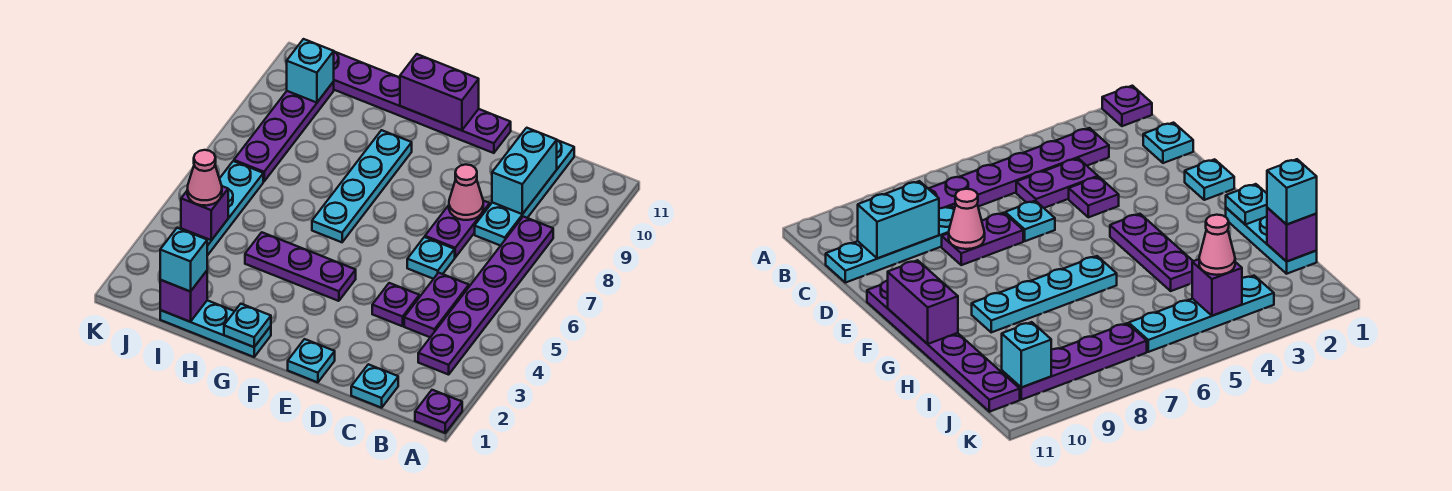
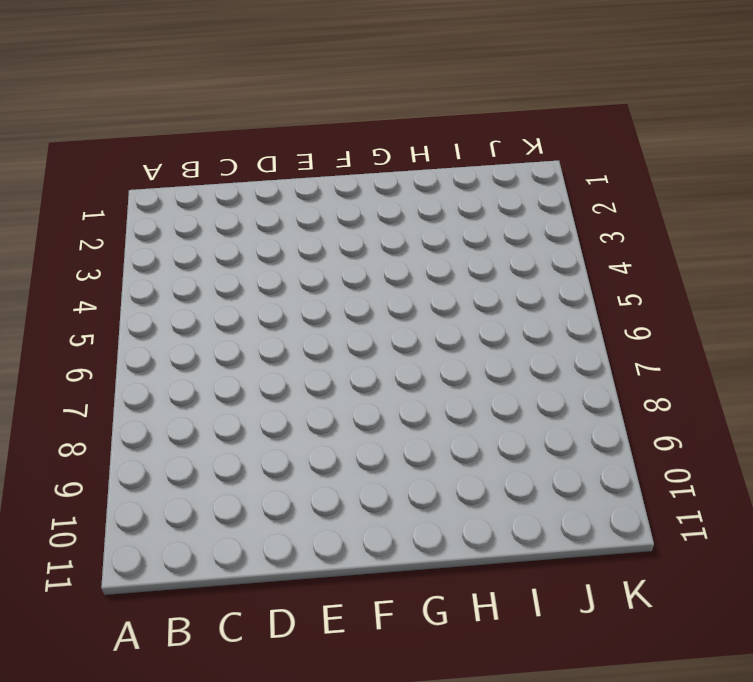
none -> purple plate A1 level 1
none -> purple plate B3:B8 level 1
none -> cyan plate C1 level 1

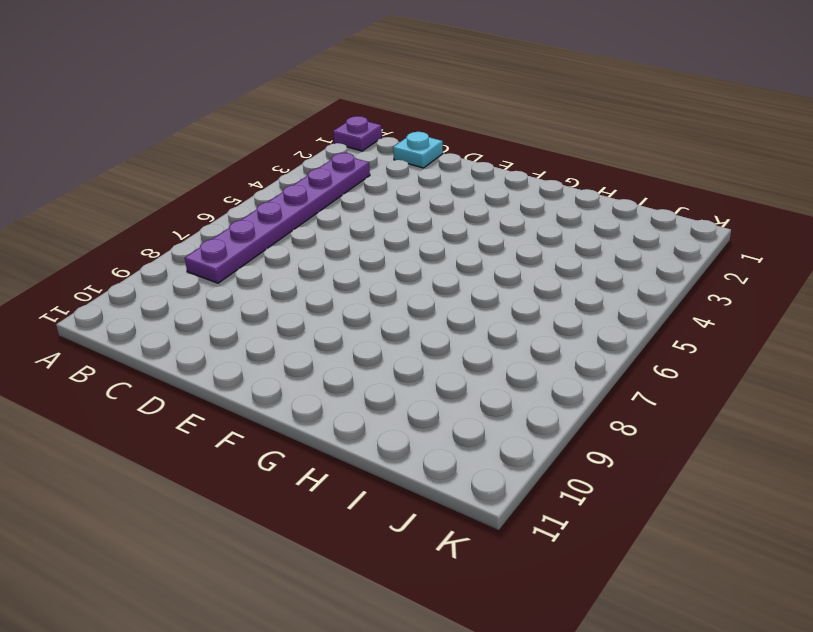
none -> purple plate C4:C5 level 1
none -> cyan plate C8:C11 level 1
none -> purple plate D4 level 1

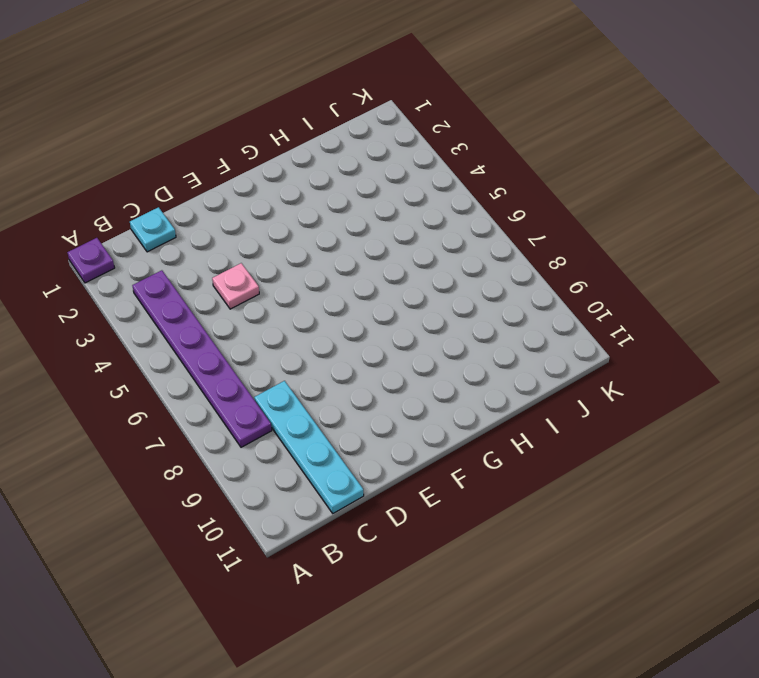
pink plate D4 level 1 -> purple plate D4 level 1
none -> purple plate C4:C5 level 1
none -> cyan plate D6 level 1
none -> purple plate D7:D8 level 1

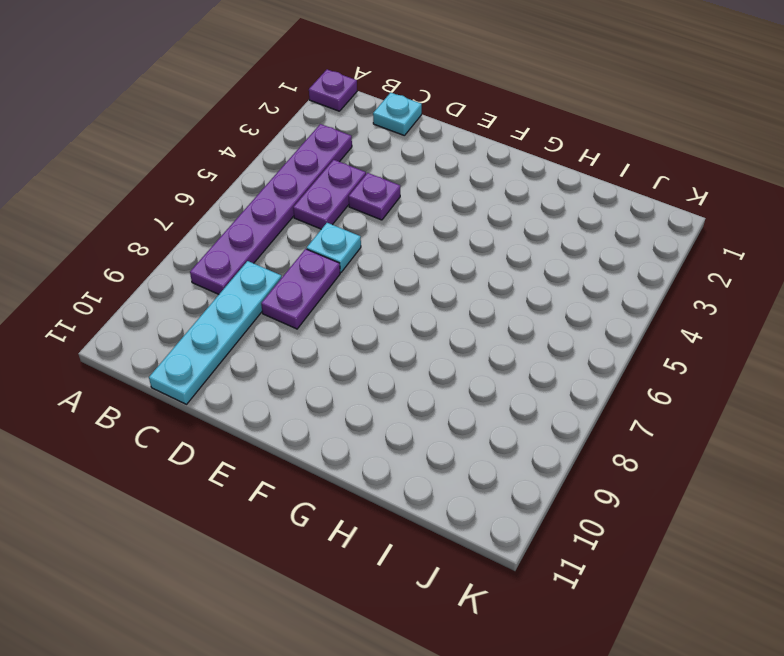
none -> cyan plate E1 level 1
none -> purple plate E11:J11 level 1
none -> purple plate F4:H4 level 1

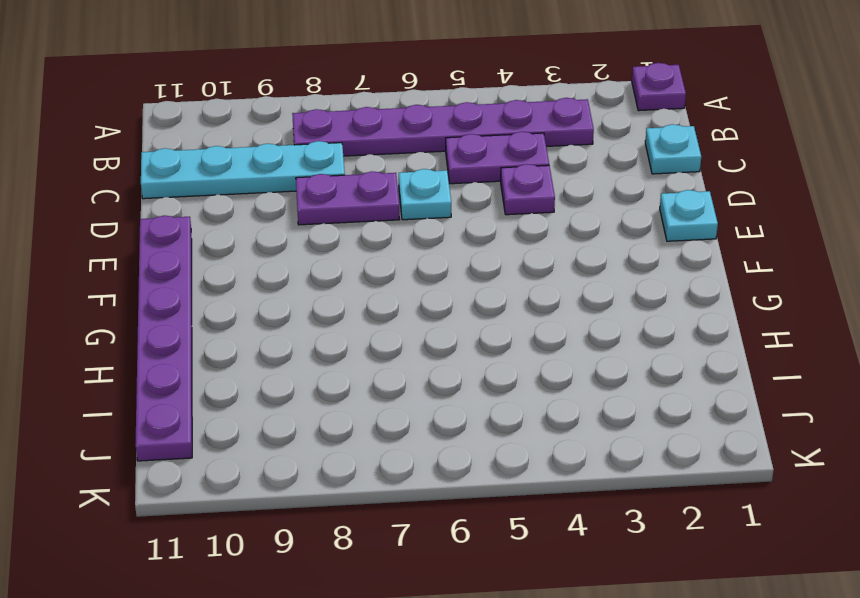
none -> purple plate F4:H4 level 1
none -> cyan plate G1:I1 level 1
none -> cyan plate G6:G9 level 1

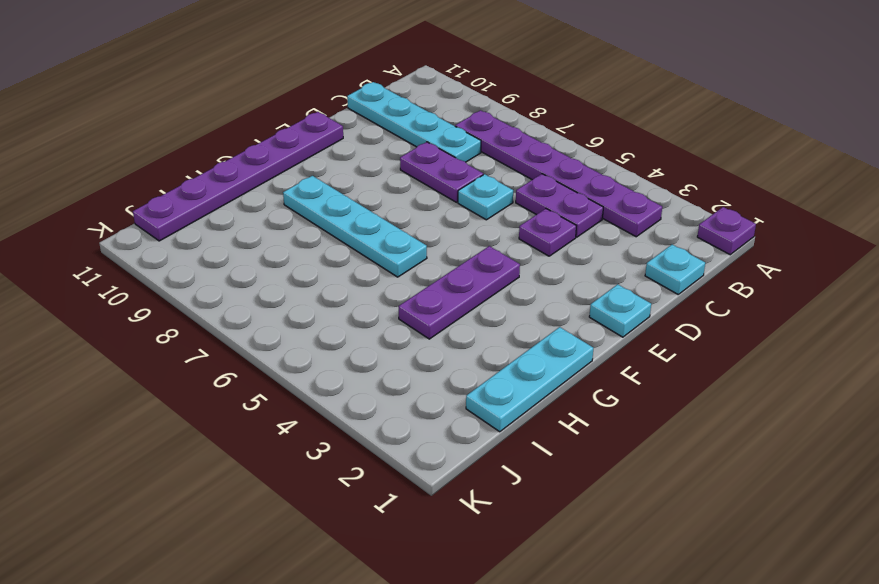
none -> cyan plate J3:J6 level 1
none -> purple plate J7:J10 level 1
none -> cyan brick C9:C10 level 2

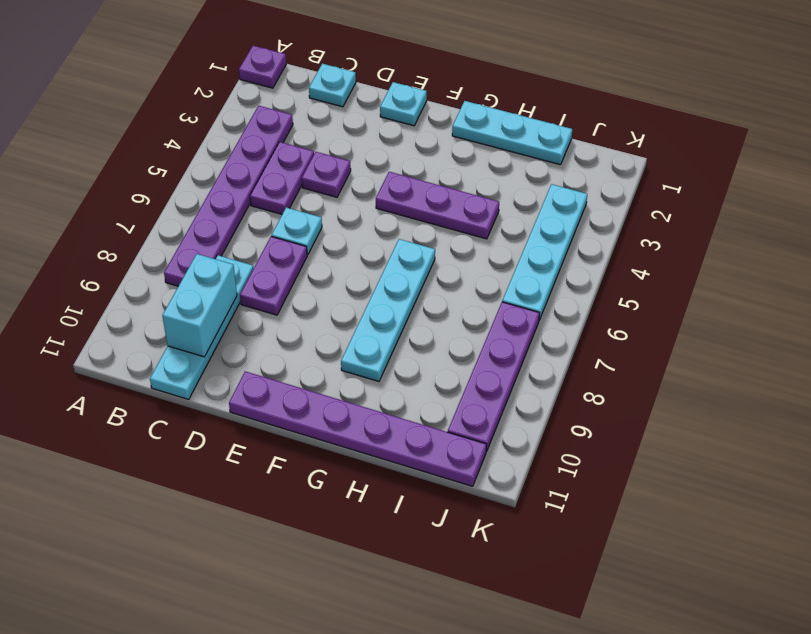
none -> pink cone D8 level 2
none -> purple brick F11:G11 level 2
none -> cyan plate G1 level 2

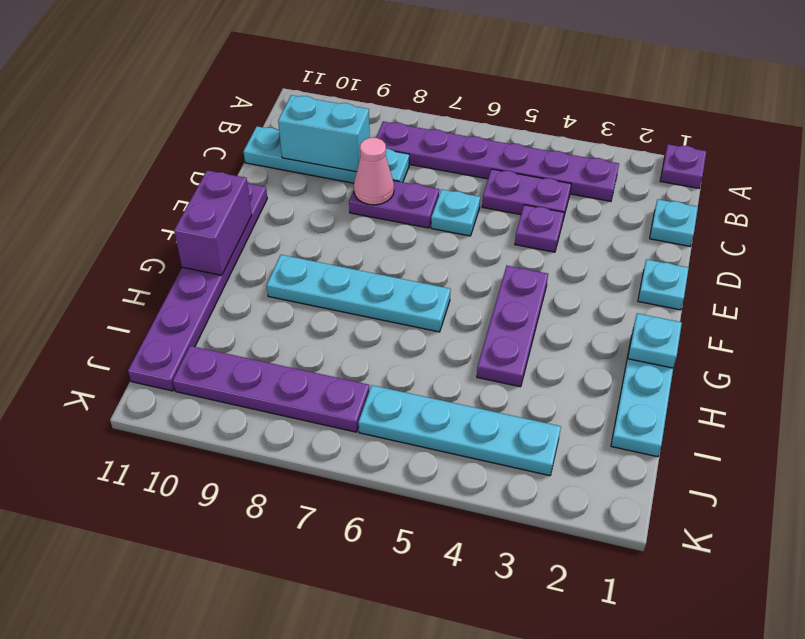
none -> purple brick I1 level 2
none -> purple brick J4 level 2
none -> cyan brick J10 level 2

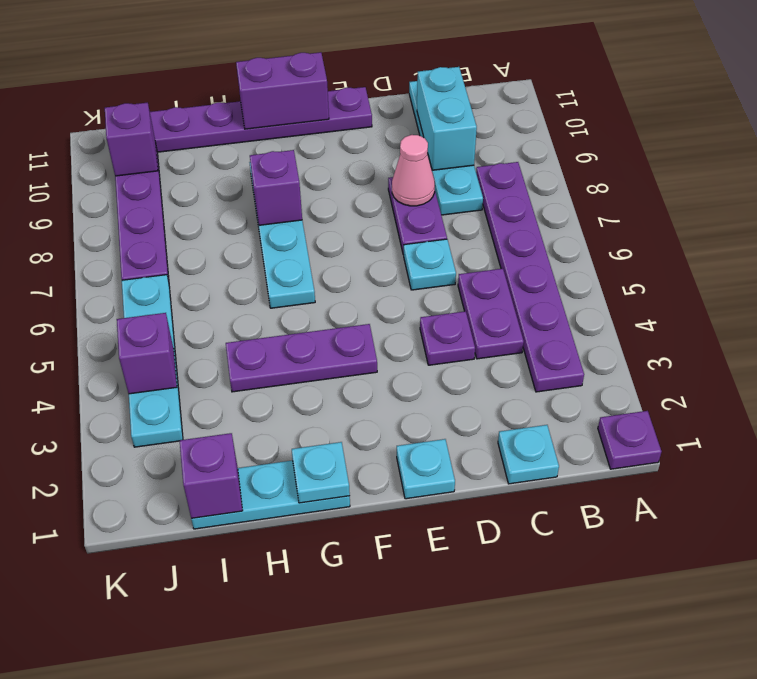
purple brick G8 level 2 -> none
purple brick J10 level 2 -> cyan brick J10 level 2
none -> cyan brick I1 level 3
none -> pink cone J4 level 3

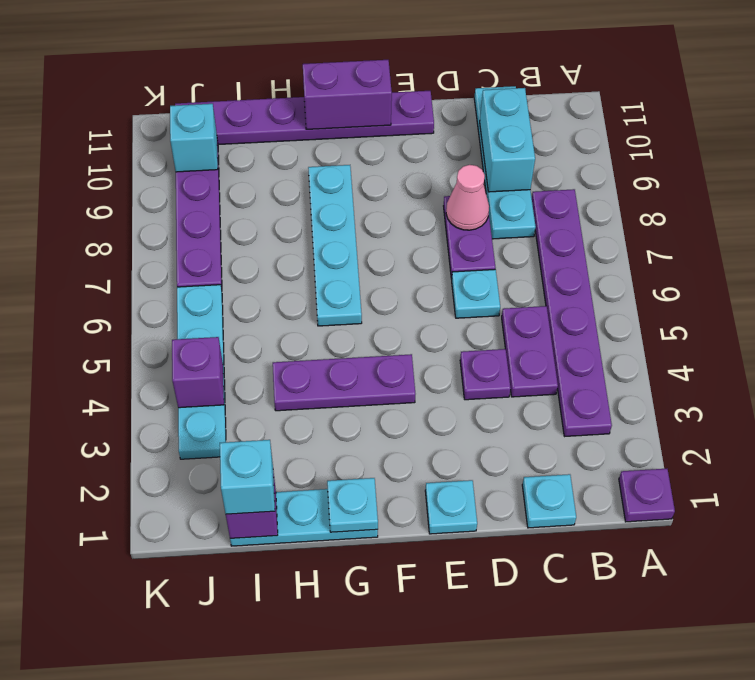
none -> pink cone J4 level 3

